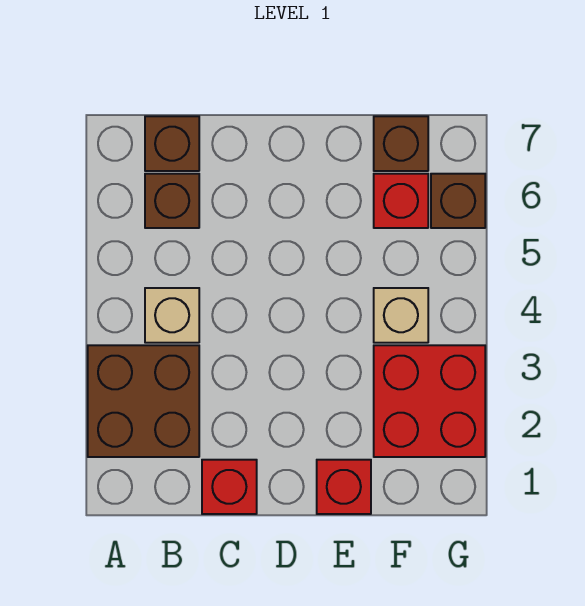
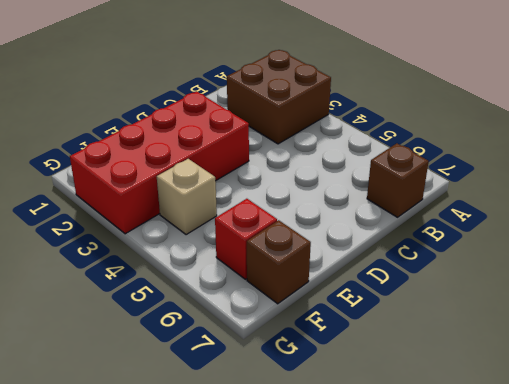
red brick D2:G3 level 1 -> red brick F2:G3 level 1
none -> tan brick B4 level 1
none -> brown brick B6 level 1

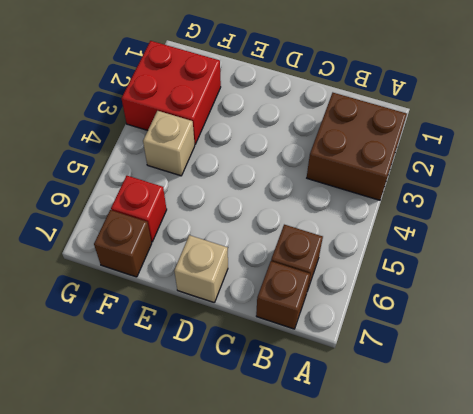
tan brick D7 level 1 -> tan brick B4 level 1
none -> red brick C1 level 1
none -> red brick E1 level 1

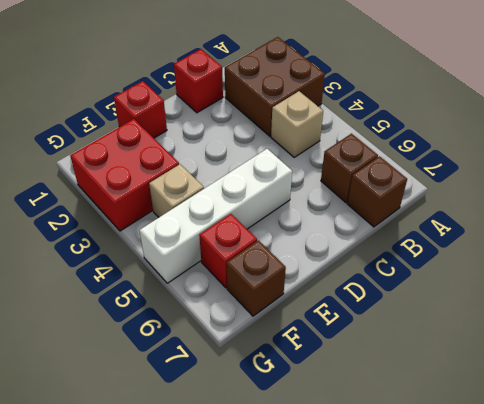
white brick D5:G5 level 1 -> none
none -> brown brick G6 level 1

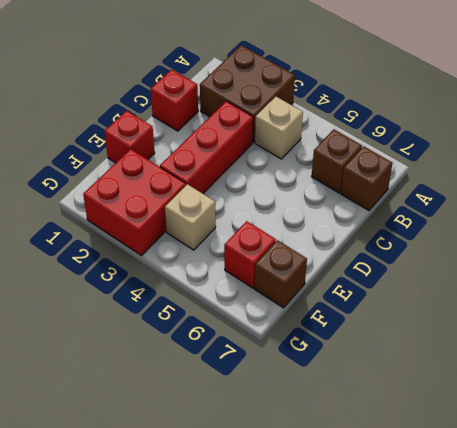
red brick C3:E3 level 1 -> none
none -> brown brick G6 level 1

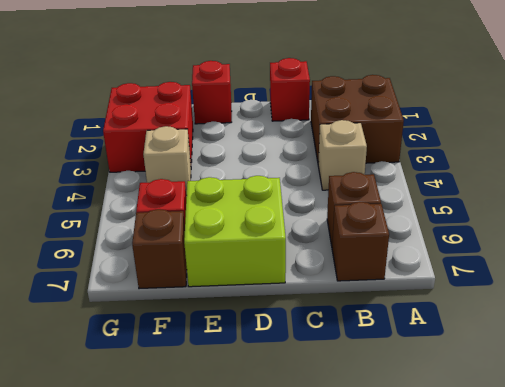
lime brick D6:E7 level 1 -> none
none -> brown brick G6 level 1

